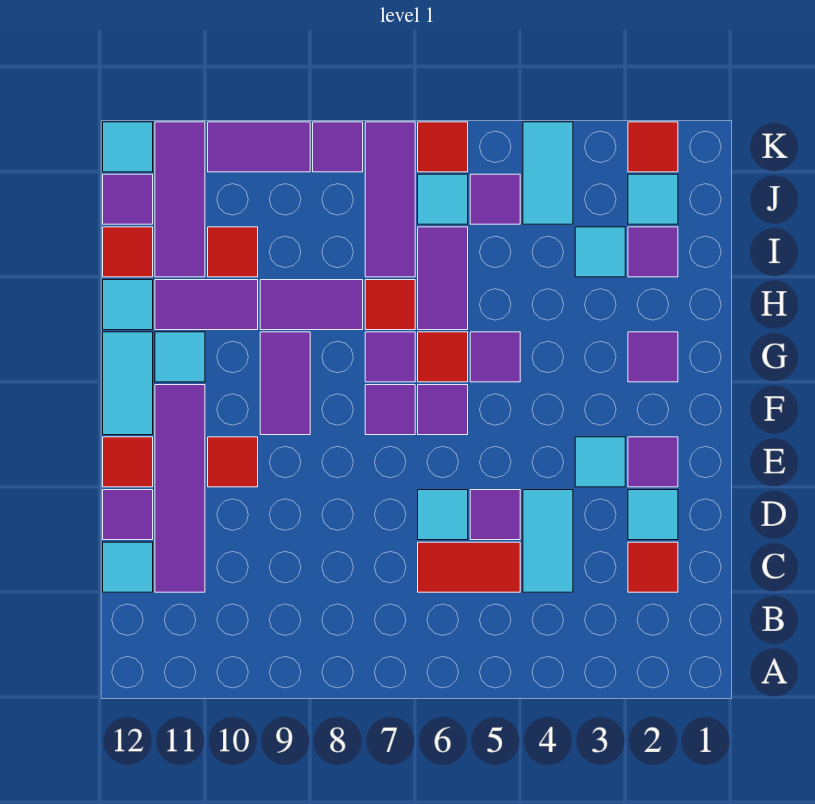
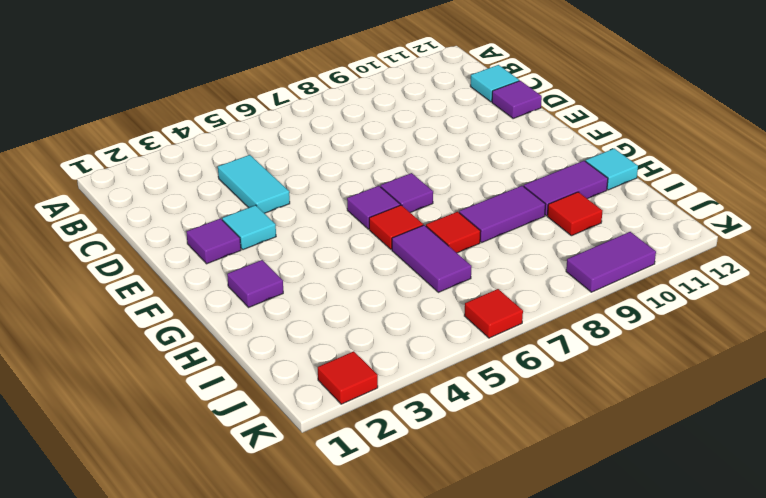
none -> red tile C2 level 1
none -> red tile C5:C6 level 1
none -> purple tile C11:F11 level 1
none -> cyan tile D2 level 1

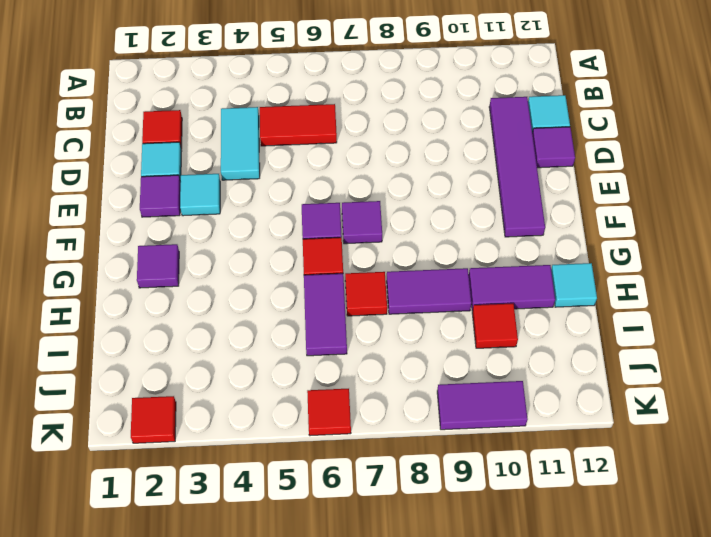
none -> purple tile D5 level 1
none -> cyan tile D6 level 1
none -> red tile E10 level 1
none -> red tile E12 level 1

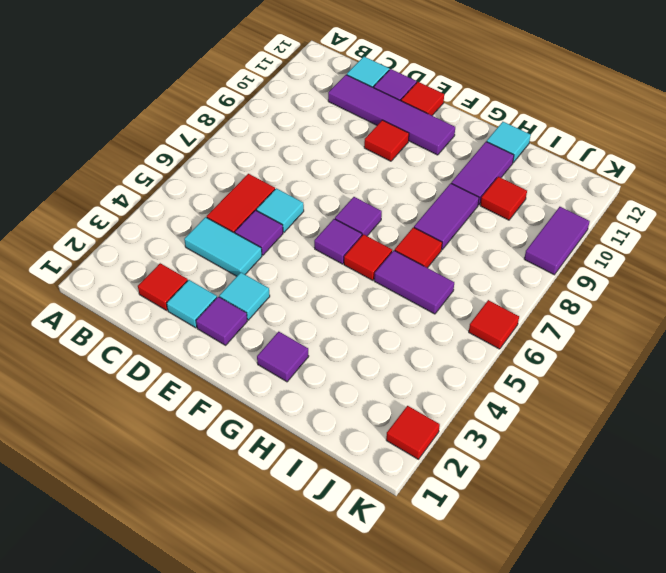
none -> purple tile F9:G9 level 1
none -> cyan tile F12:G12 level 1
none -> purple tile G5 level 1
none -> purple tile G7 level 1

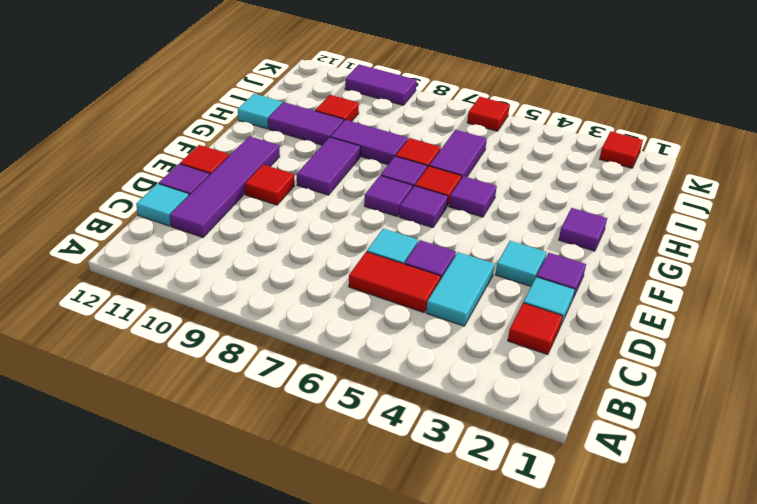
none -> cyan tile F12:G12 level 1
none -> cyan tile G11 level 1
none -> purple tile I2 level 1
none -> cyan tile I3 level 1

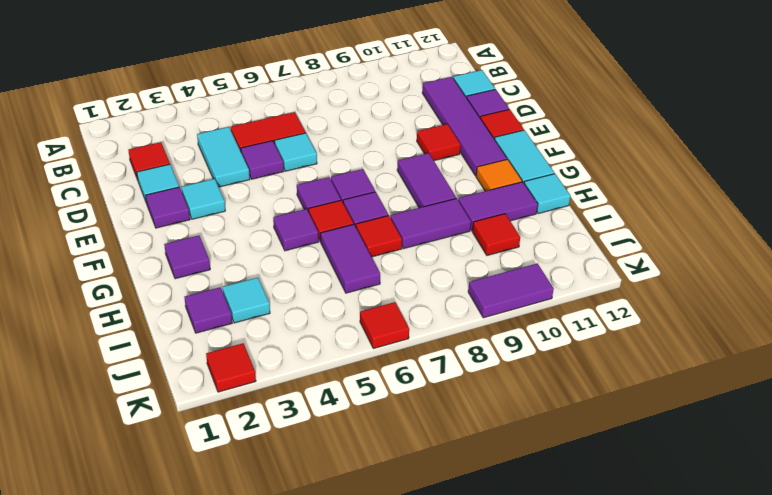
orange tile G11 level 1 -> cyan tile G11 level 1
none -> purple tile I7:K7 level 1
none -> purple tile I11:K11 level 1
none -> red tile I12 level 1
none -> cyan tile J2 level 1

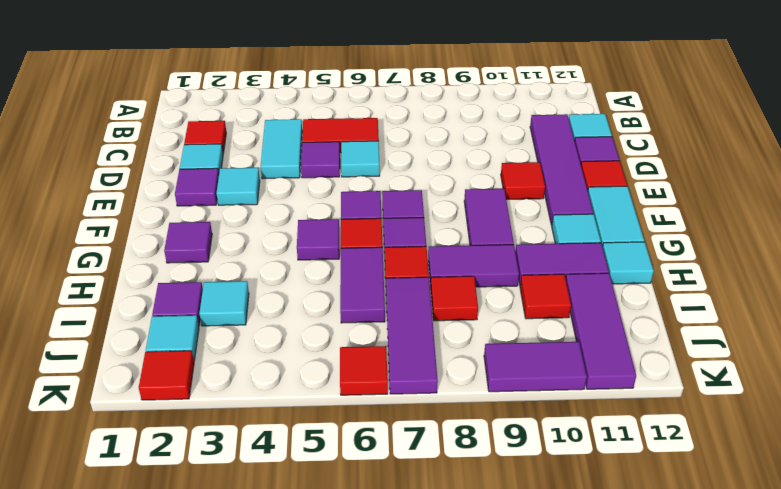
red tile I8 level 1 -> red tile I12 level 1
none -> cyan tile J4:K4 level 1
none -> purple tile J5 level 1
none -> cyan tile J6 level 1
none -> purple tile J12 level 1

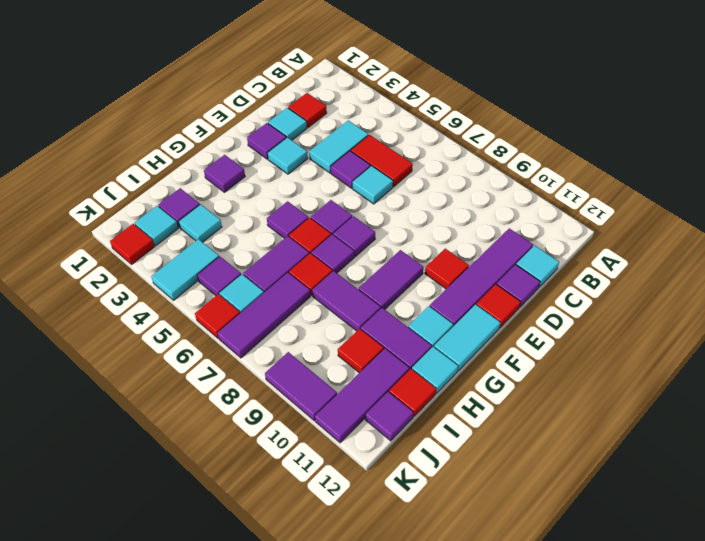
none -> purple tile K8 level 1
none -> cyan tile K12 level 1

